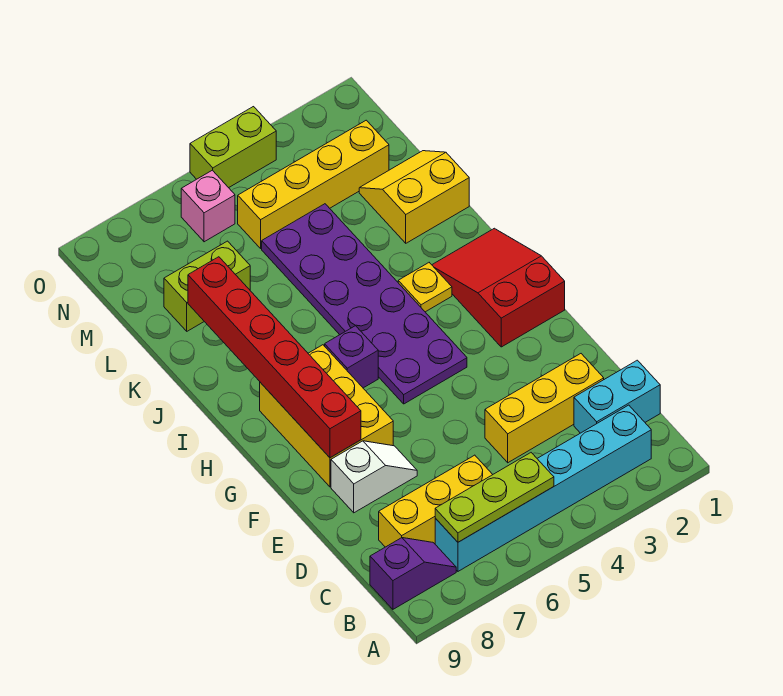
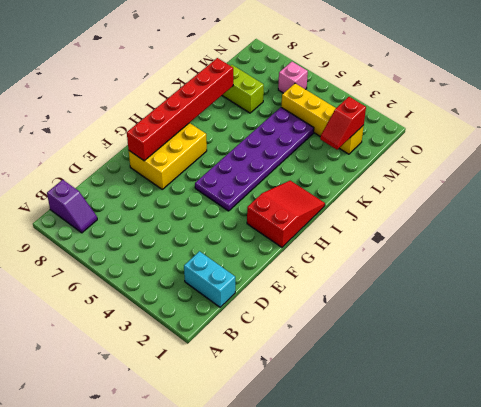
red slope L2:M2 level 2 top M -> none
none -> cyan brick B2:B7 level 1
none -> yellow brick C6:C8 level 1
none -> yellow brick D2:D4 level 1

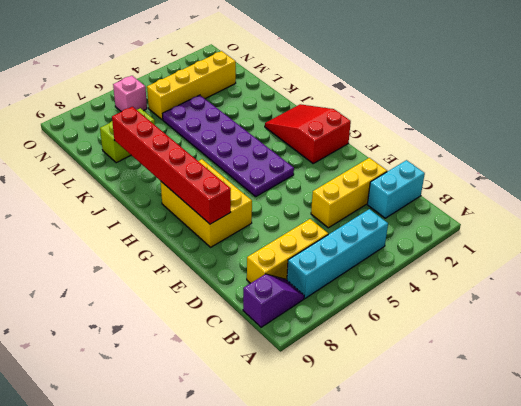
cyan brick B4:B7 level 1 -> cyan brick B2:B7 level 1
none -> white slope E7:E8 level 1 top 8
none -> purple brick H6 level 1
none -> yellow plate I3 level 1

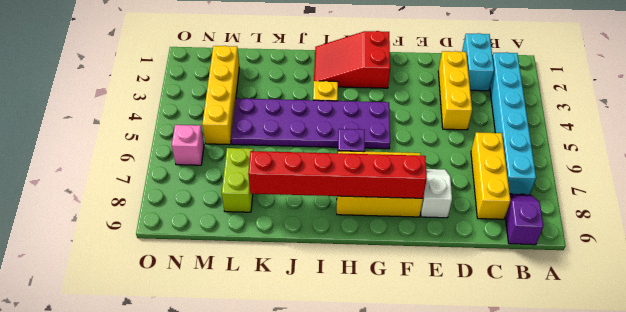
none -> yellow slope K1:L2 level 1 top K
none -> lime brick O4:O5 level 1
none -> lime plate B5:B7 level 2

